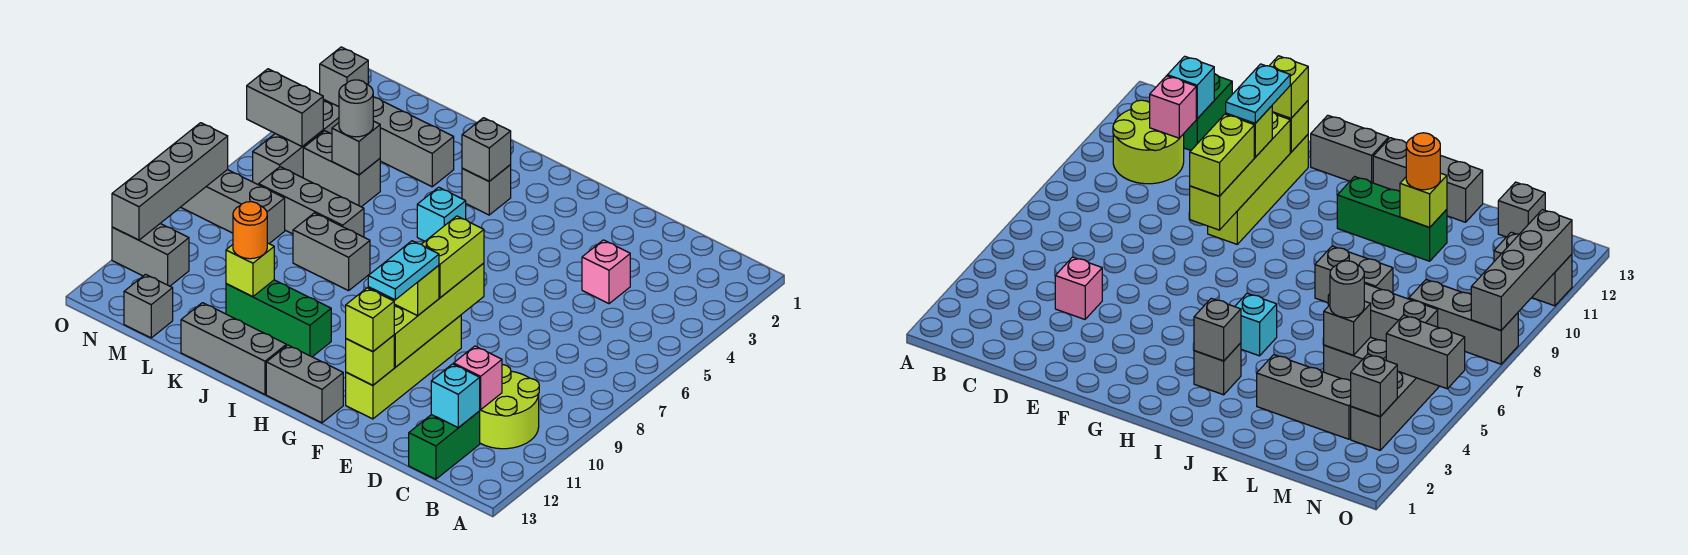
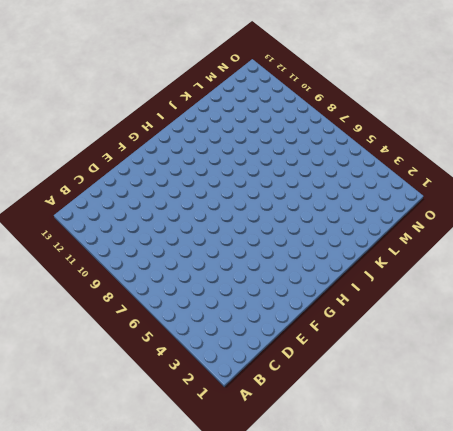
none -> lime round brick B10:C11 level 1
none -> green brick C12:C13 level 1
none -> pink brick D4 level 1
none -> lime brick F9:F12 level 1

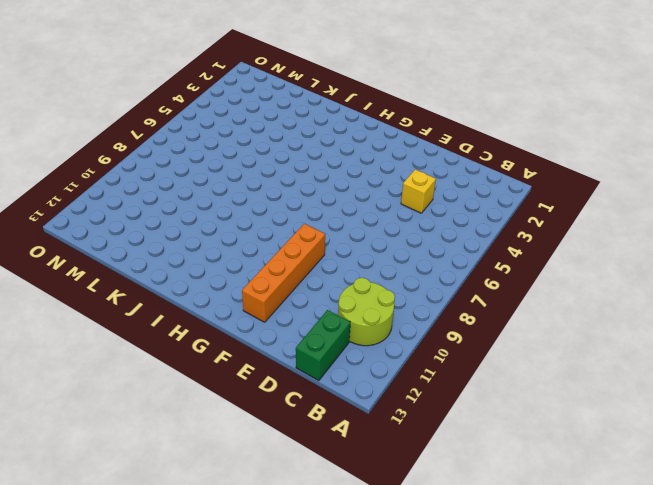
yellow brick D4 level 1 -> pink brick D4 level 1
orange brick F9:F12 level 1 -> lime brick F9:F12 level 1
none -> grey brick G13:H13 level 1
none -> grey brick I3 level 1
none -> cyan brick I5 level 1
none -> green brick I11:K11 level 1

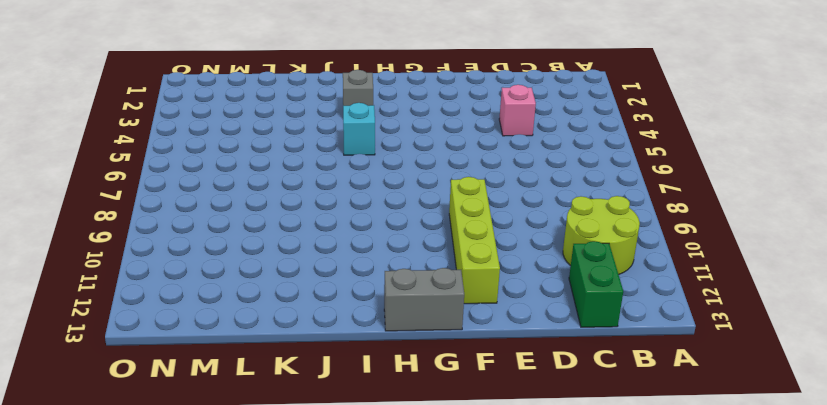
none -> green brick I11:K11 level 1
none -> grey brick I13:K13 level 1
none -> grey brick J8:K8 level 1
none -> grey brick K3:M3 level 1

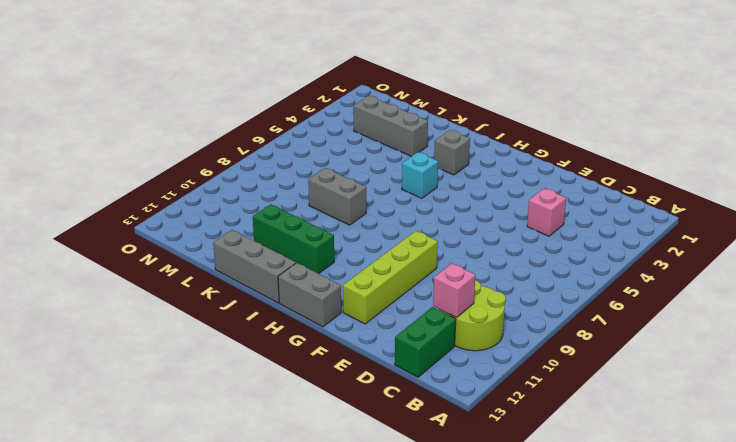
none -> grey brick K7:M7 level 1
none -> grey brick L5:M5 level 1
none -> grey brick M8:O8 level 1
none -> grey brick M13 level 1

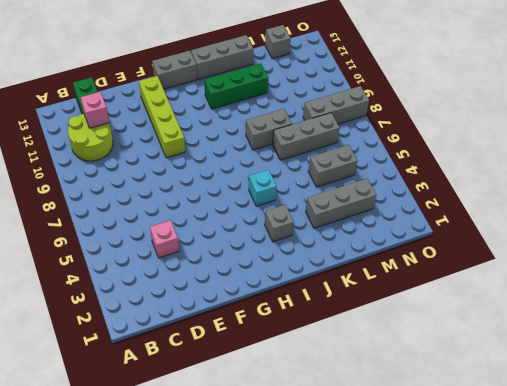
none -> grey brick N3:N6 level 1
none -> grey brick N11:O11 level 1
none -> cyan brick C12 level 2
none -> lime brick F8:F11 level 2

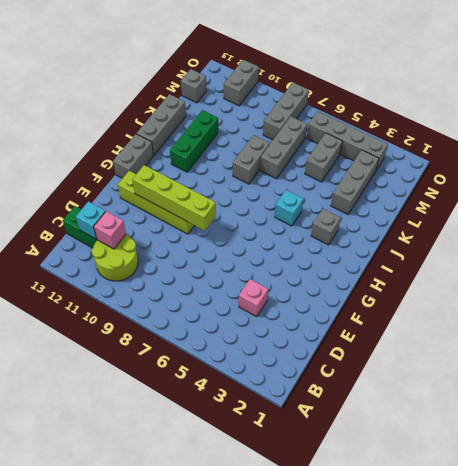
none -> lime brick F12 level 2
none -> grey brick I3 level 2
none -> lime brick K11 level 2
none -> grey brick L5 level 2

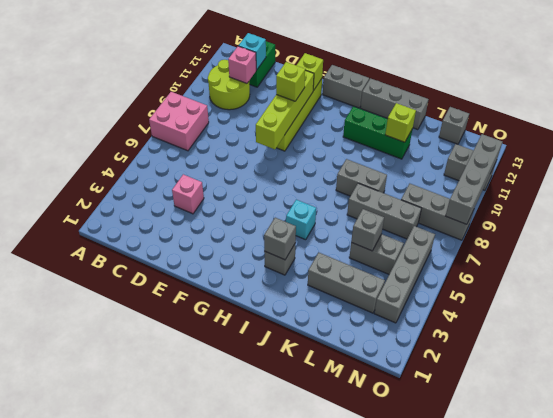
pink brick A7:B8 level 1 -> none
none -> grey brick N3 level 2
none -> grey brick N5:O5 level 2
none -> lime brick F8:F9 level 3
none -> lime brick F12 level 3

